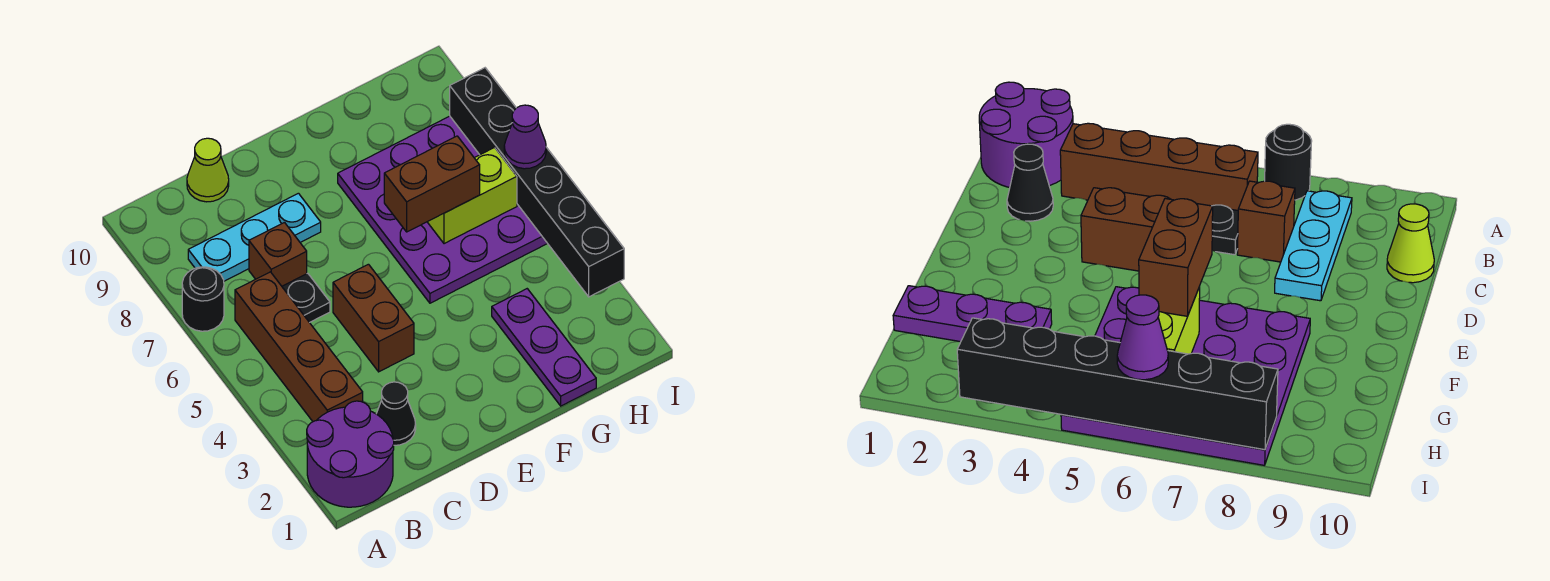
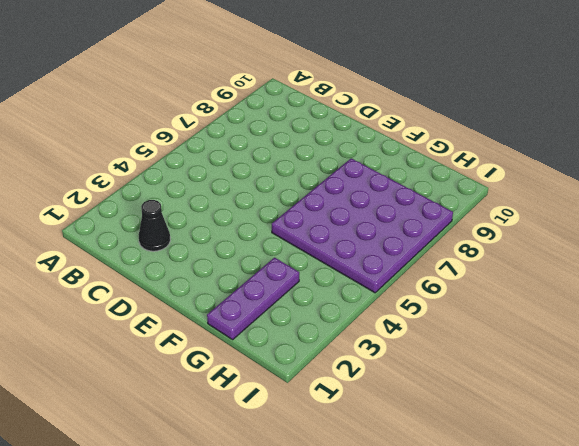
none -> purple round brick A1:B2 level 1
none -> black round brick A7 level 1
none -> brown brick B3:B6 level 1

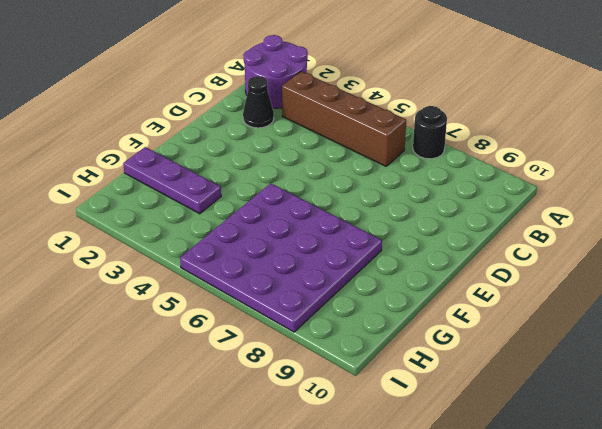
none -> cyan plate B8:D8 level 1
none -> black plate C6 level 1
none -> brown brick C7 level 1

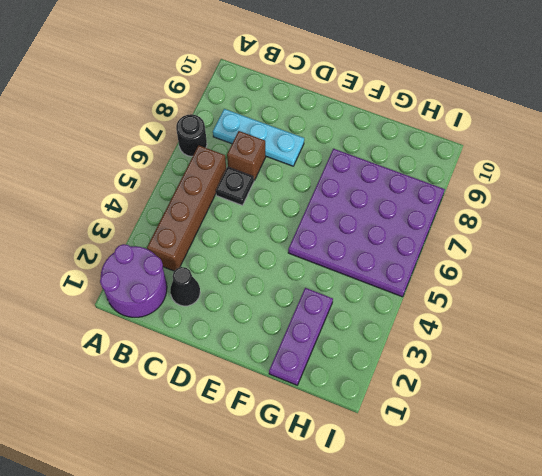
none -> lime cone C10 level 1
none -> brown brick D4:D5 level 1
none -> lime brick G6:H6 level 2

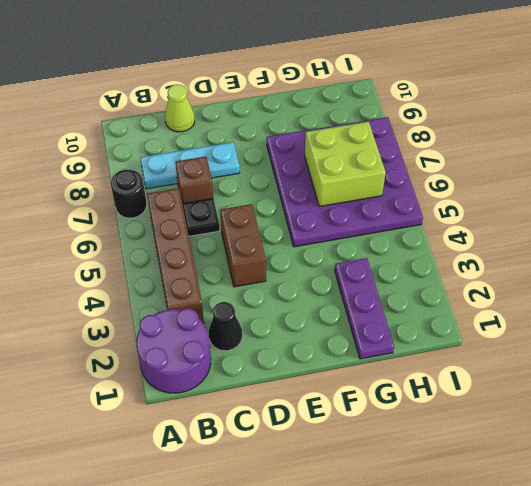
lime brick G6:H7 level 2 -> lime brick G6:H6 level 2
none -> black brick I3:I8 level 2
none -> brown brick F6:G6 level 3
none -> purple cone I6 level 3

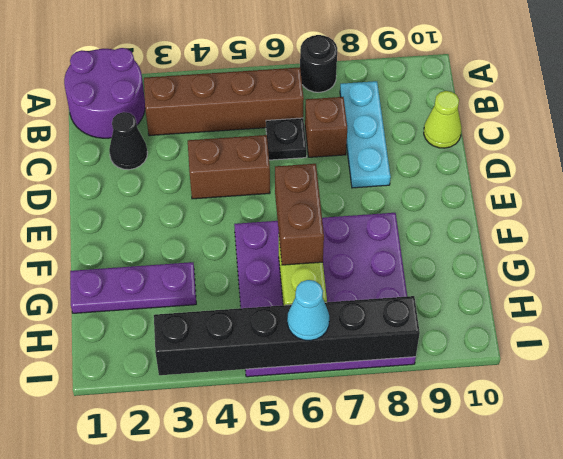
cyan cone I6 level 3 -> purple cone I6 level 3

